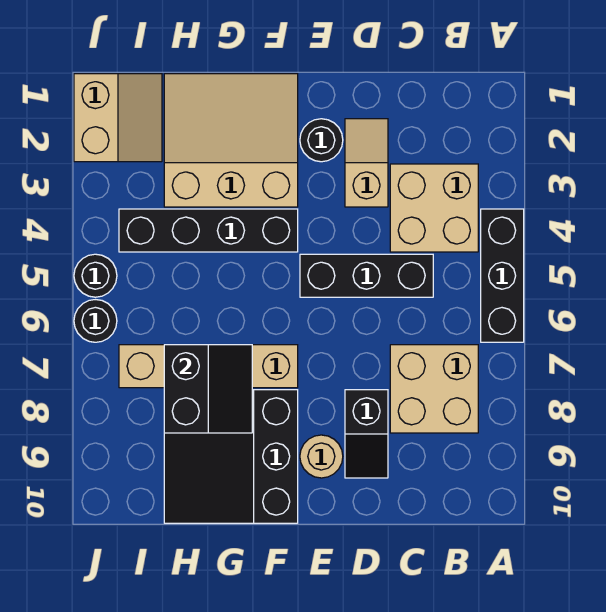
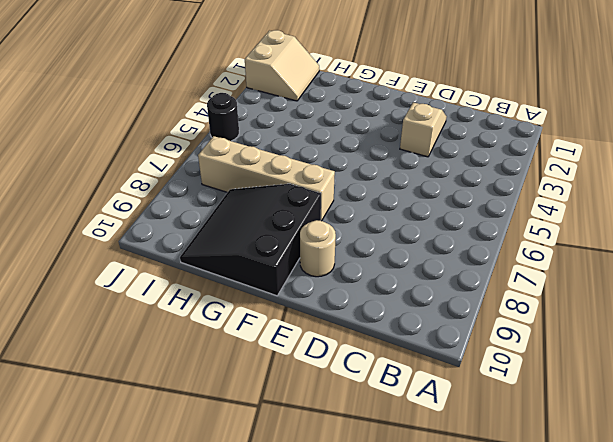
none -> black brick A4:A6 level 1
none -> tan brick B3:C4 level 1
none -> tan brick B7:C8 level 1

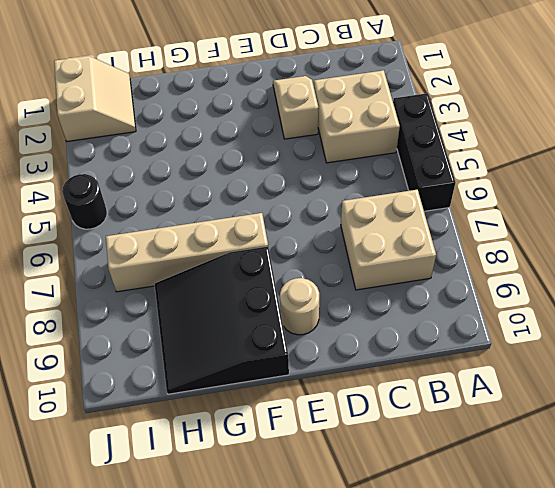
none -> black brick C5:E5 level 1
none -> black slope D8:D9 level 1 top 8
none -> black round brick E2 level 1

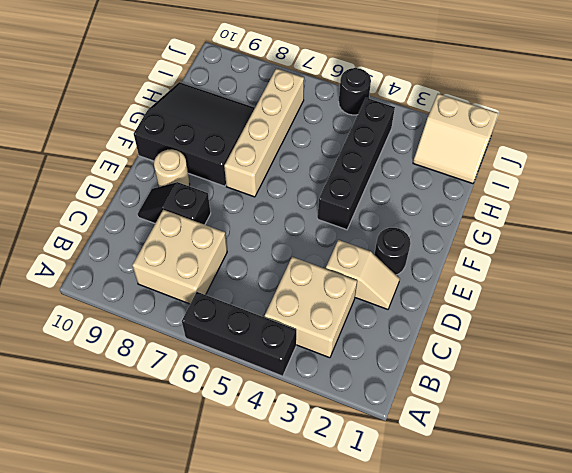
none -> black brick C5:E5 level 1
none -> tan slope F1:H3 level 1 top 3
none -> black round brick J6 level 1

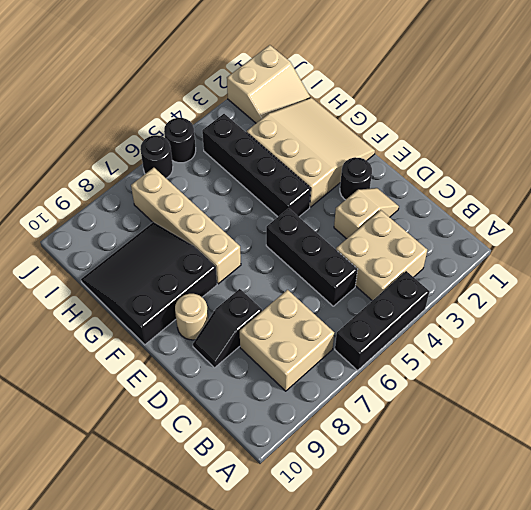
none -> black slope G7:H8 level 2 top H

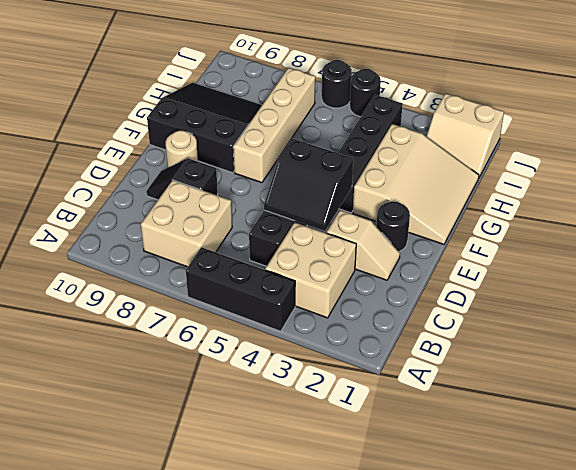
black slope D4:E5 level 2 top E -> black slope G7:H8 level 2 top H

